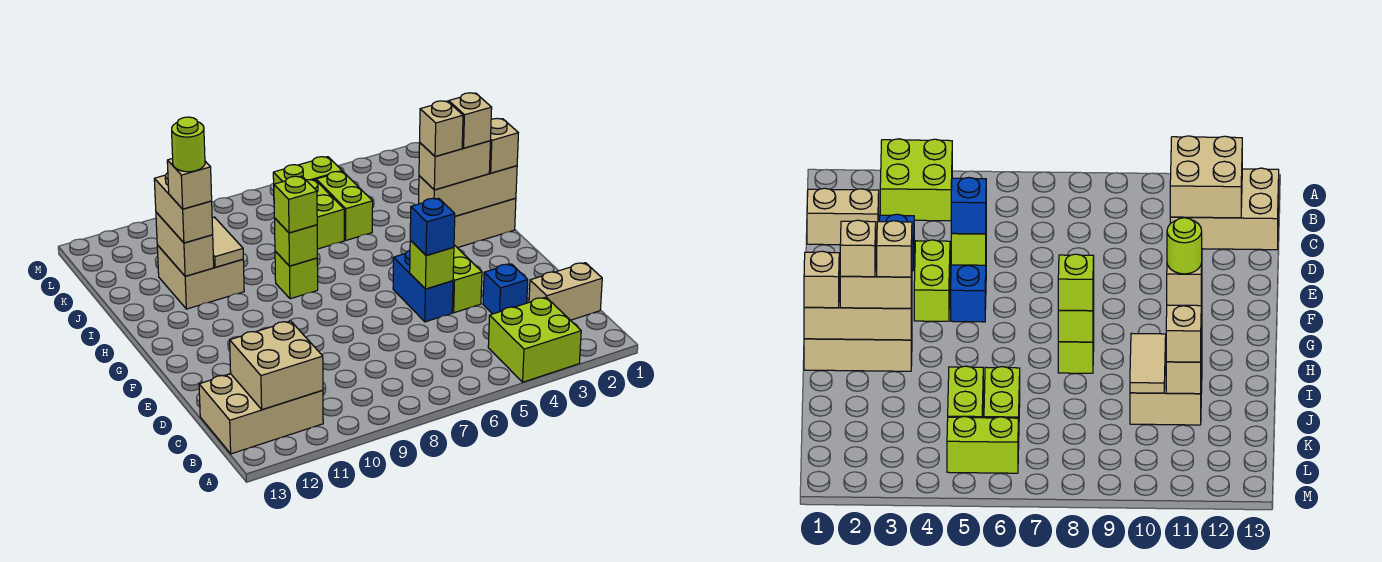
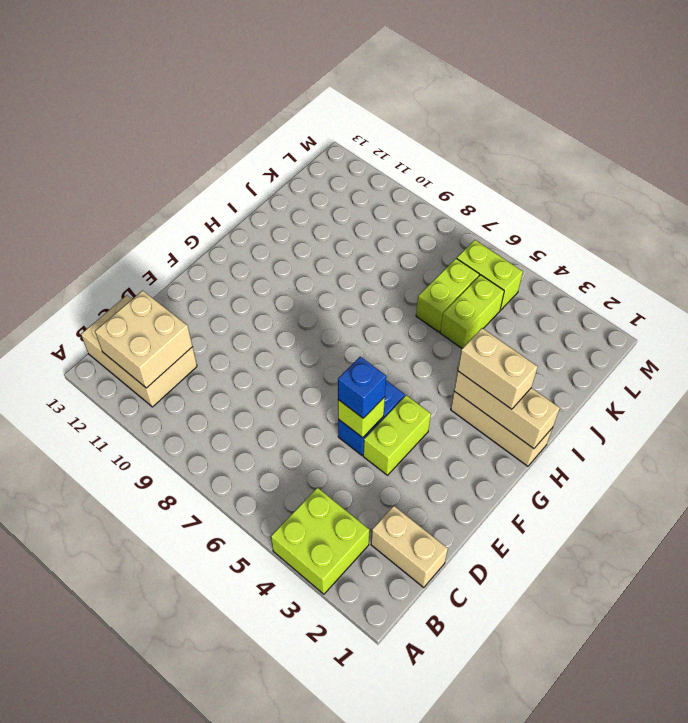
none -> blue brick D3 level 1
none -> lime brick H8 level 1
none -> tan brick I10:J11 level 1

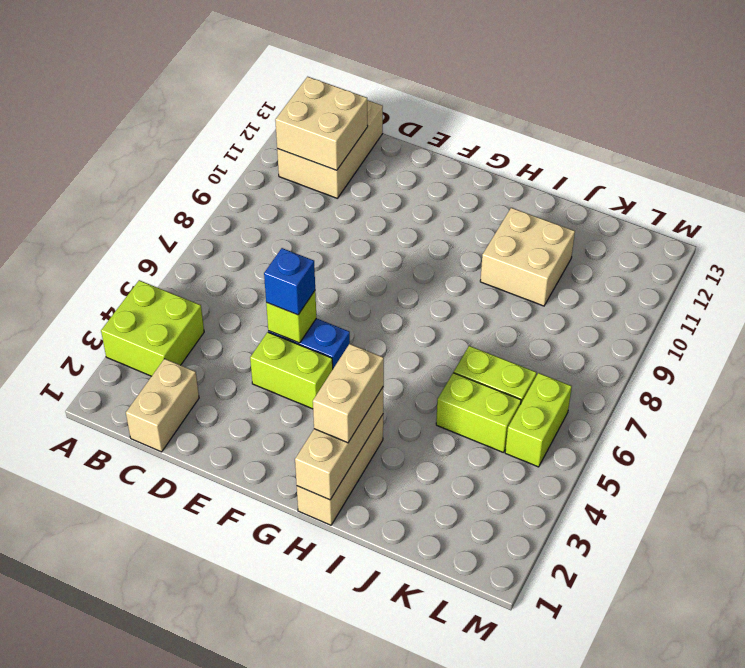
none -> blue brick D3 level 1
none -> lime brick H8 level 1
none -> lime brick H8 level 2

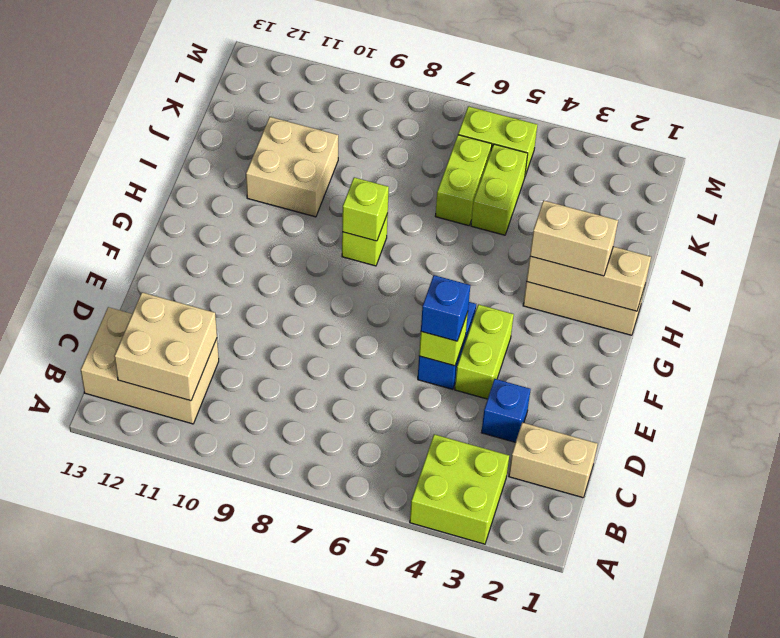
none -> tan tile I10:J10 level 2
none -> tan brick I11:J11 level 2
none -> tan brick H1 level 3

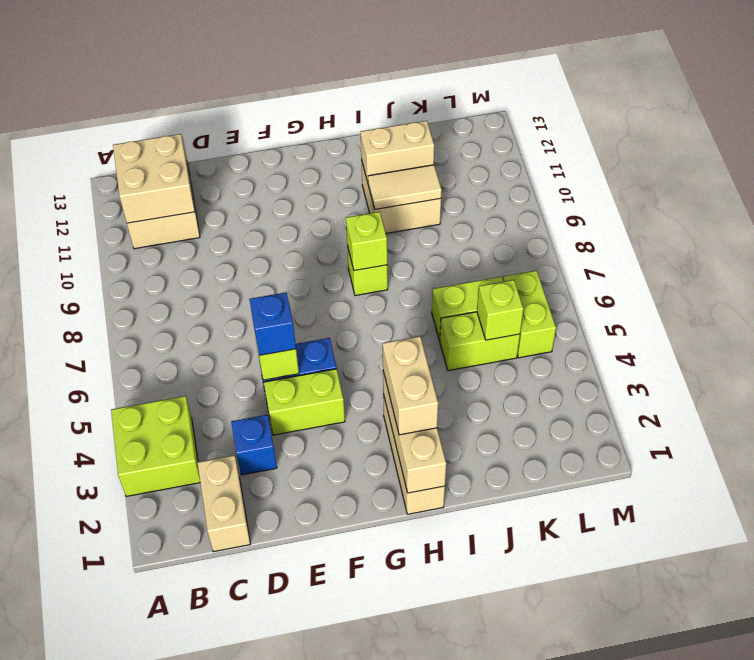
lime brick K5 level 2 -> lime brick H8 level 3
none -> tan brick H1 level 3
none -> tan brick I11:J11 level 3
none -> tan brick H2 level 4

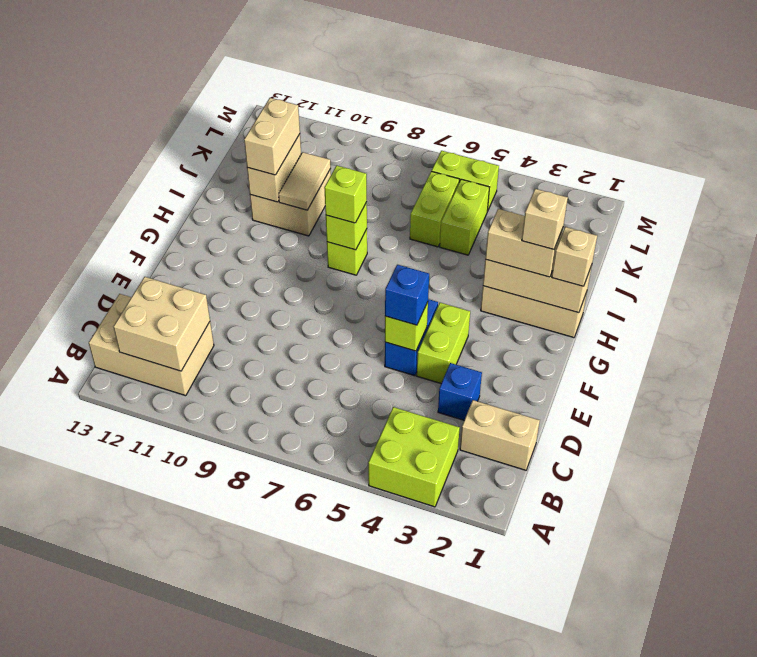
none -> tan brick H3 level 4
none -> tan brick I11 level 4
none -> lime round brick I11 level 5

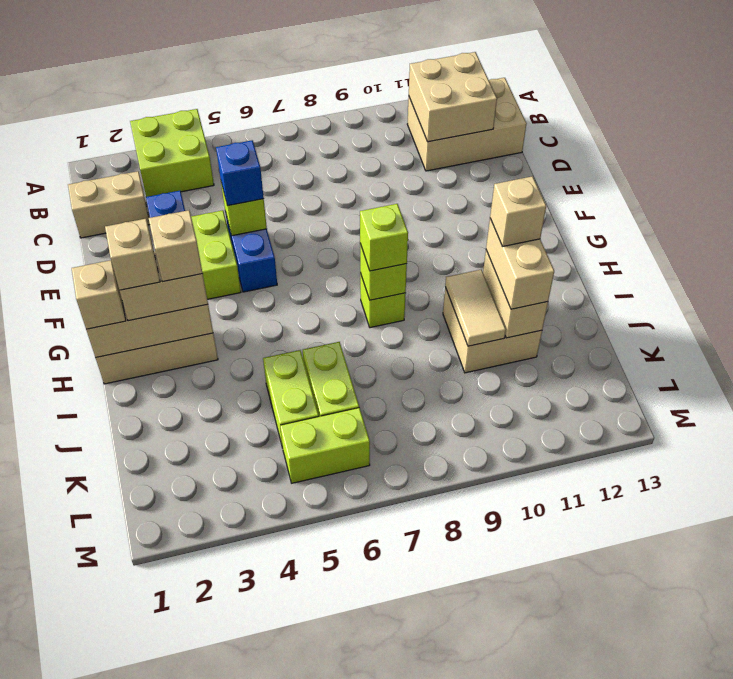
none -> lime round brick I11 level 5

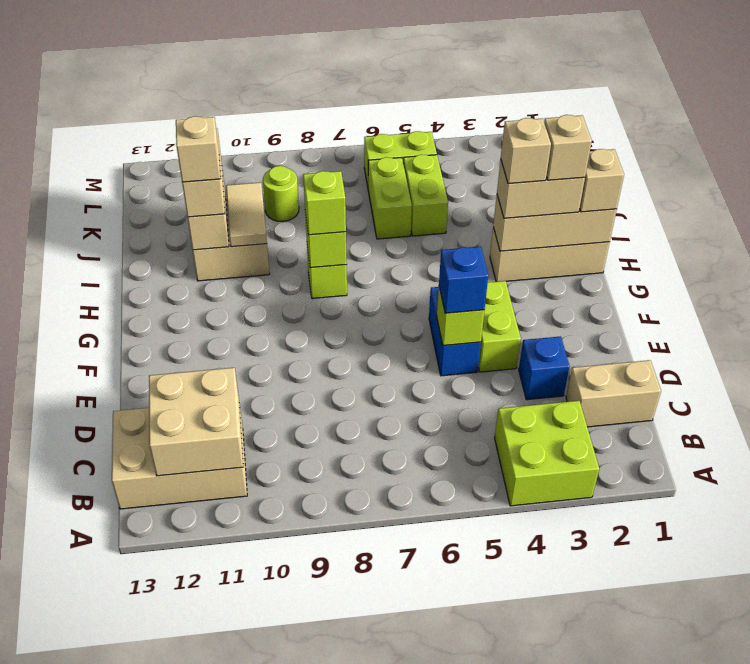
lime round brick K9 level 1 -> lime round brick I11 level 5

